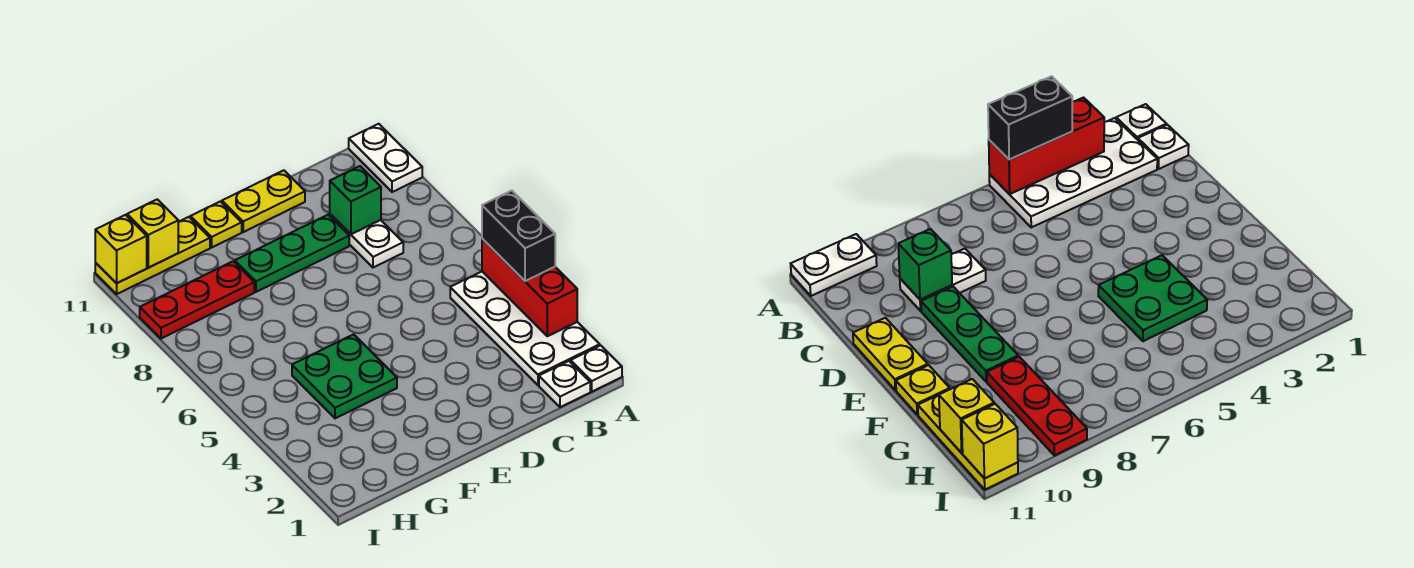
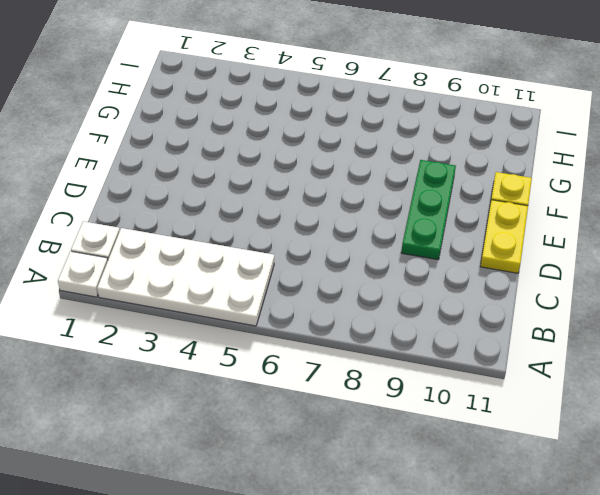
none -> white plate A10:A11 level 1
none -> white plate C8:C9 level 1
none -> green plate F4:G5 level 1

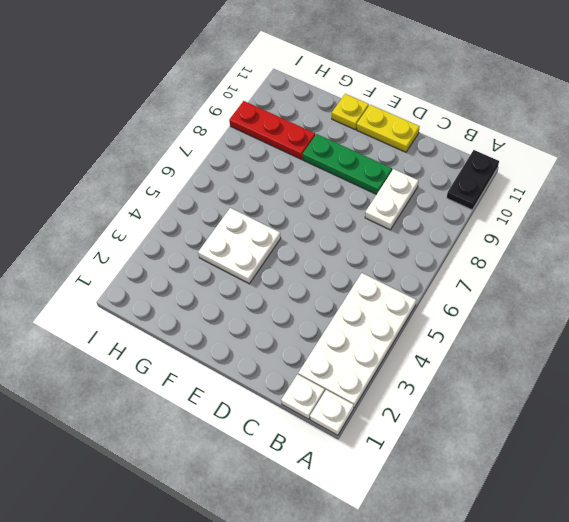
black plate A10:A11 level 1 -> white plate A10:A11 level 1
white plate F4:G5 level 1 -> green plate F4:G5 level 1
none -> yellow plate G11:I11 level 1
none -> red brick A3:A5 level 2
none -> green brick C9 level 2

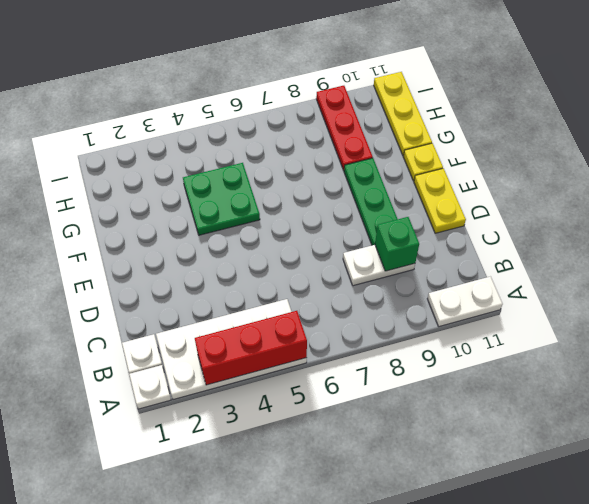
none -> yellow brick H11 level 2
none -> yellow brick I11 level 2
none -> black brick A4:A5 level 3

